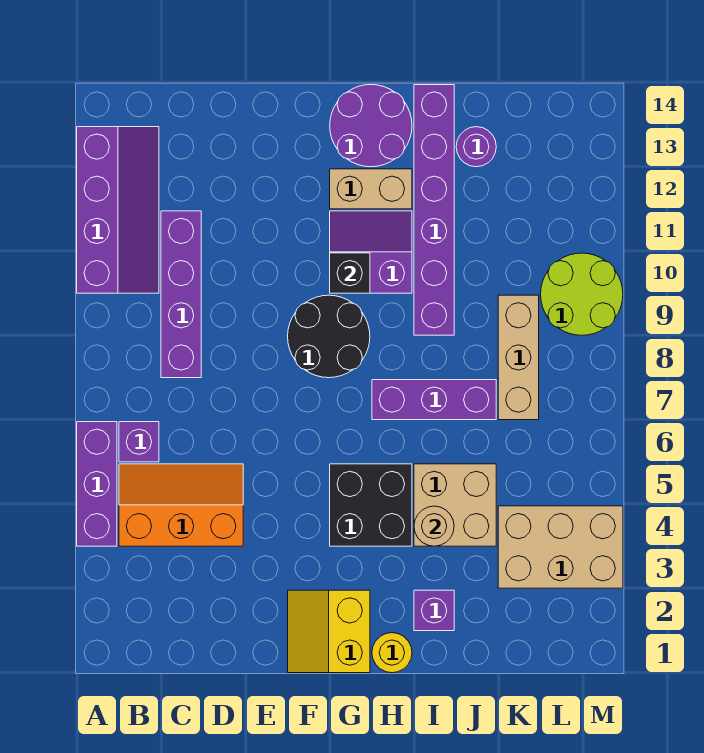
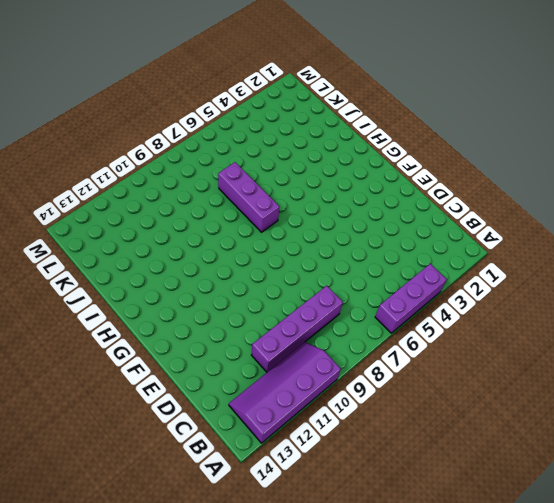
none -> orange slope B4:D5 level 1 top 4
none -> purple brick B6 level 1
none -> yellow slope F1:G2 level 1 top G

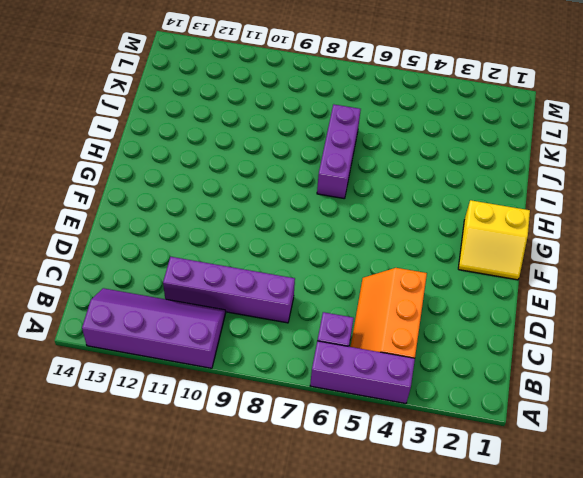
none -> black round brick F8:G9 level 1
none -> black brick G4:H5 level 1
none -> purple slope G10:H11 level 1 top 10

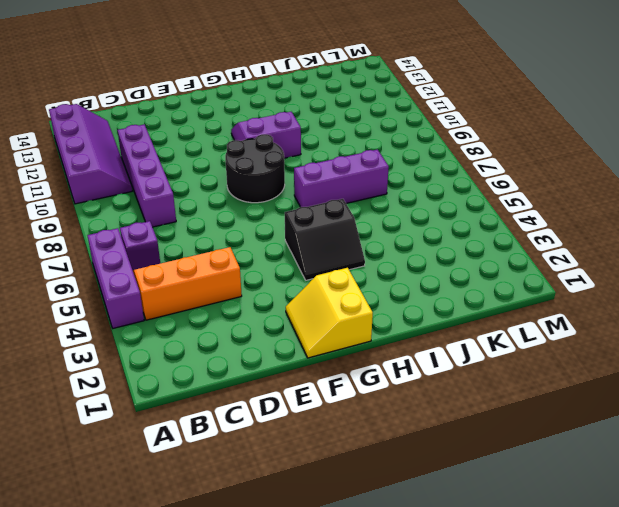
black slope G4:H5 level 1 top 5 -> black brick G4:H5 level 1
none -> tan brick G12:H12 level 1
none -> purple round brick G13:H14 level 1
none -> yellow round brick H1 level 1

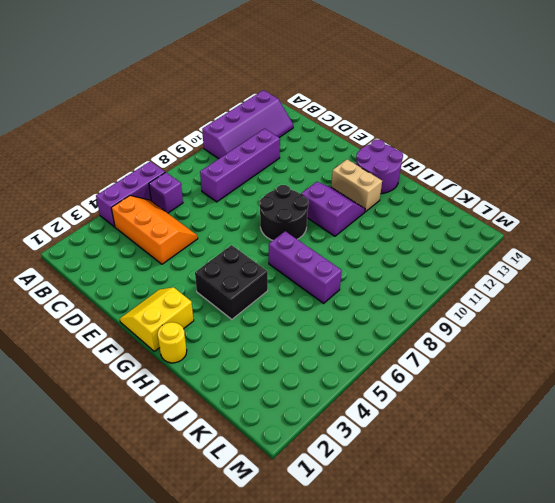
none -> purple brick I2 level 1
none -> tan brick I4:J5 level 1
none -> purple brick I9:I14 level 1

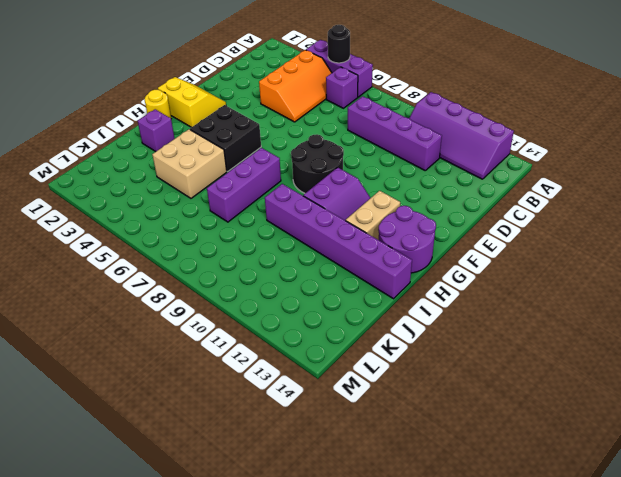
black round brick A5 level 2 -> none
none -> purple round brick J13 level 1
none -> tan brick K3:M4 level 1
none -> tan brick K7:K9 level 1

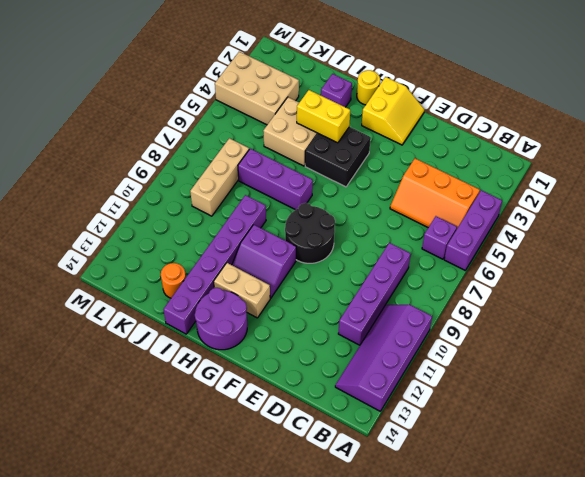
yellow brick H4:I4 level 2 -> tan round brick I4 level 2
orange round brick J13 level 1 -> purple round brick J13 level 1
none -> lime round brick L9:M10 level 1
none -> black brick G10 level 2

